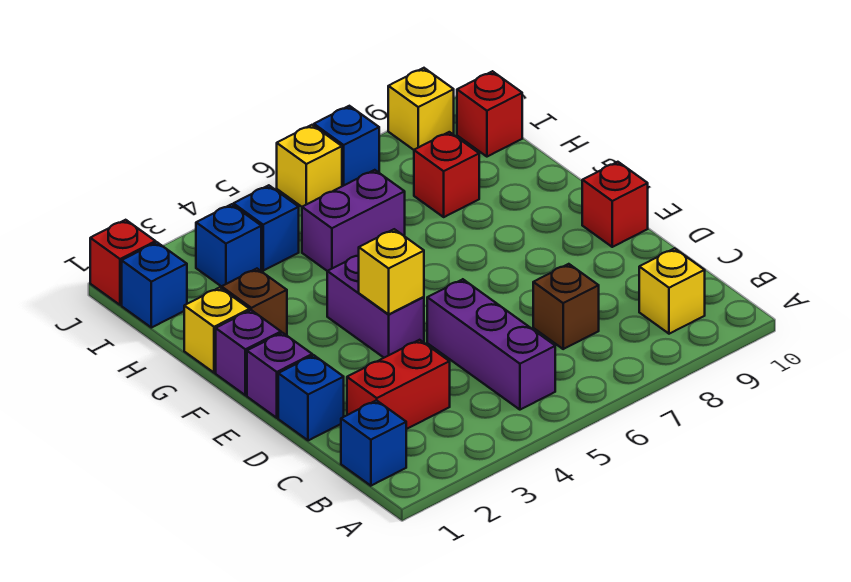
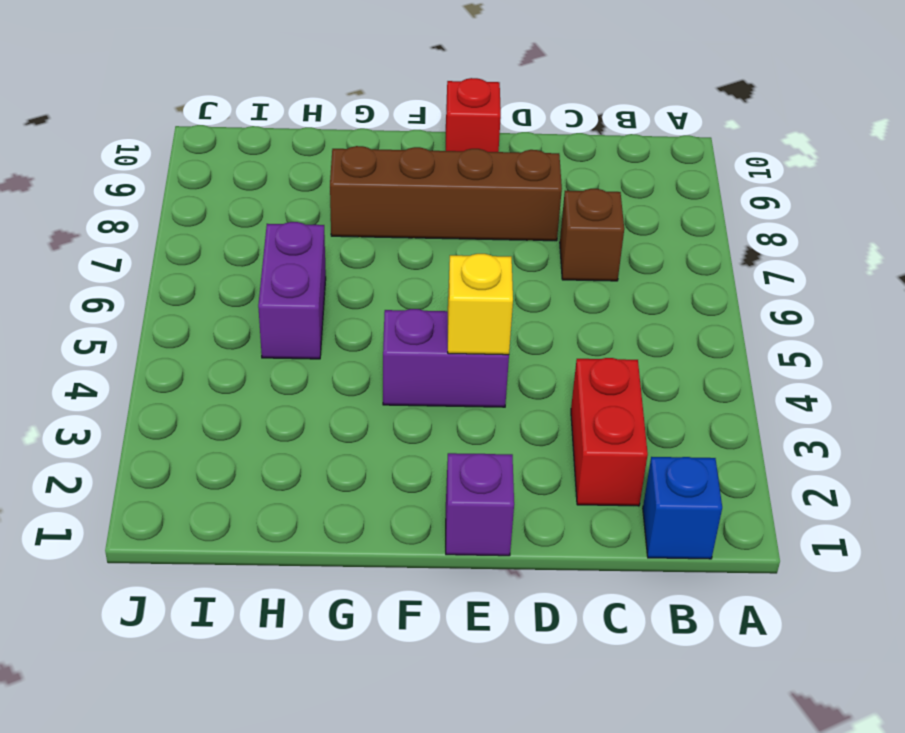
brown brick D8:G8 level 1 -> none
none -> purple brick B5:D5 level 1
none -> yellow brick B9 level 1
none -> blue brick D1 level 1

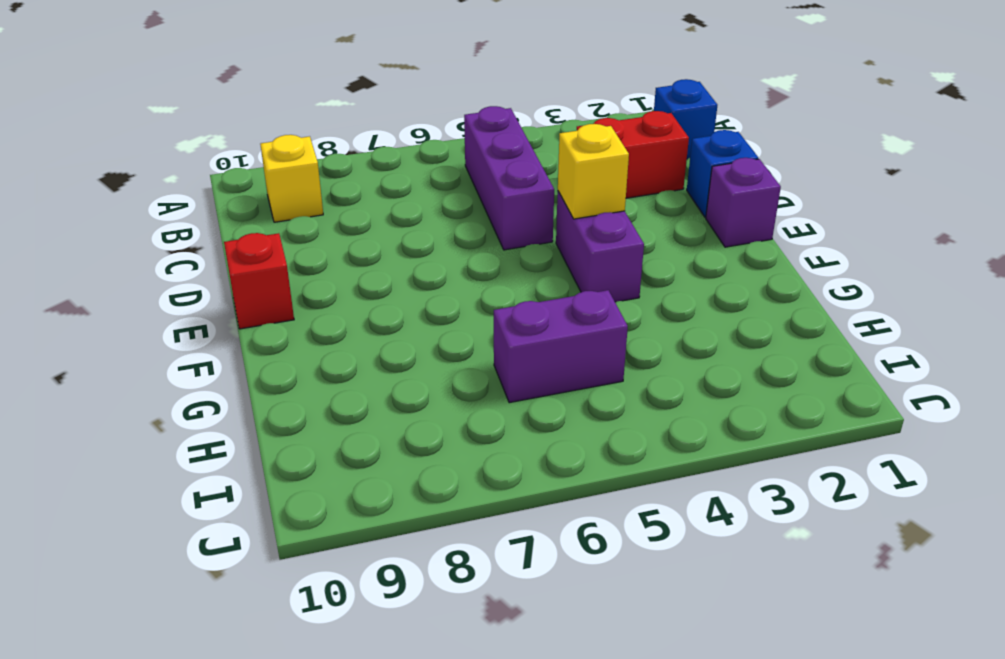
none -> brown brick C7 level 1
none -> purple brick F1 level 1
none -> yellow brick G1 level 1

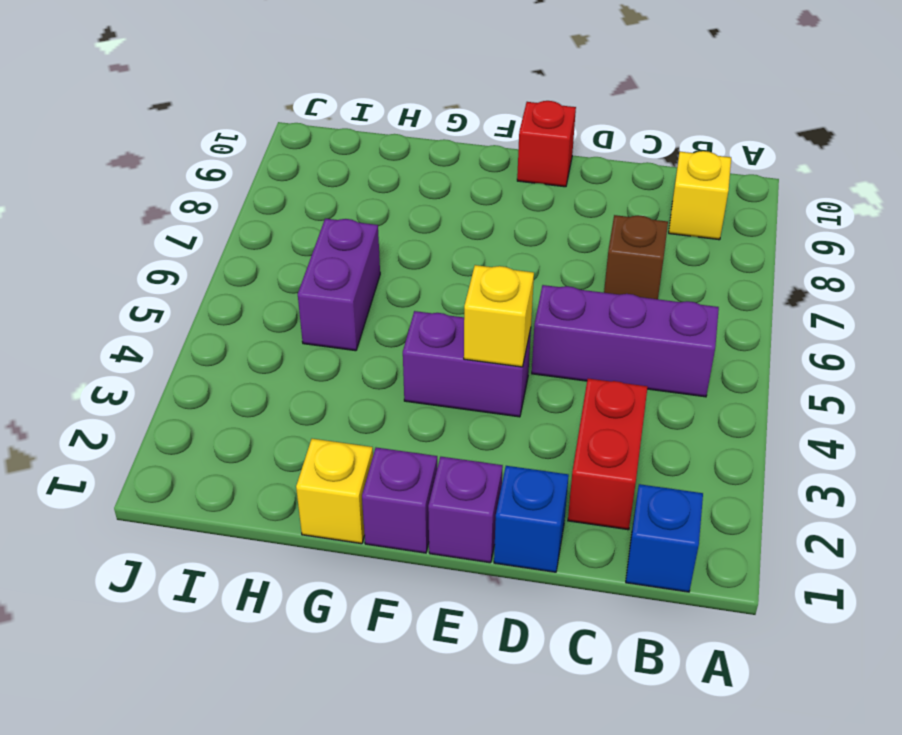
none -> brown brick G2 level 1
none -> red brick H8 level 1
none -> blue brick I1 level 1

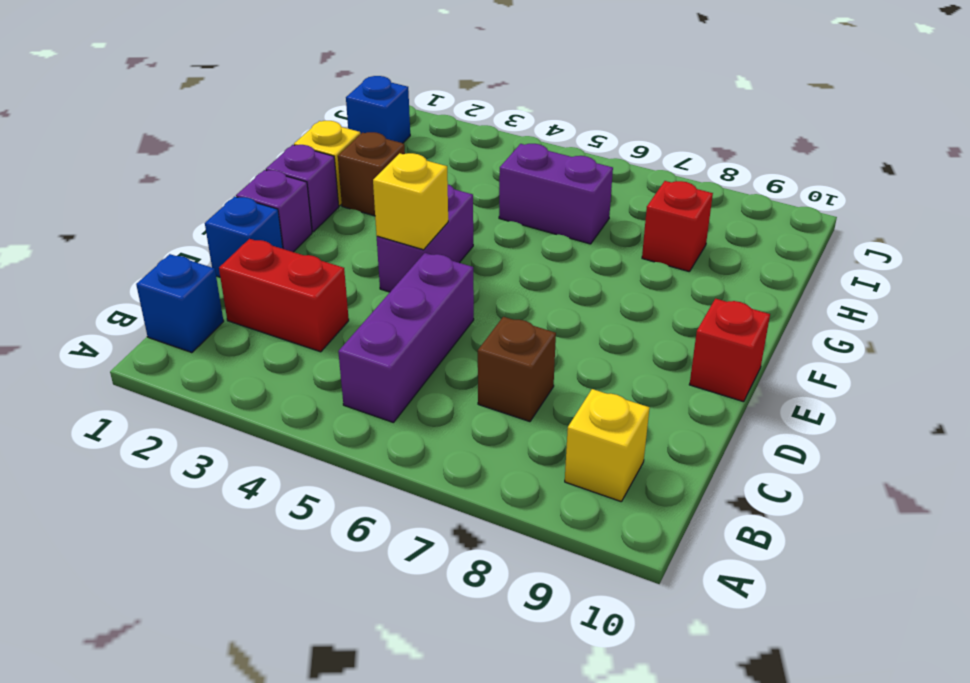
none -> blue brick I3 level 1
none -> blue brick I4 level 1
none -> red brick I10 level 1

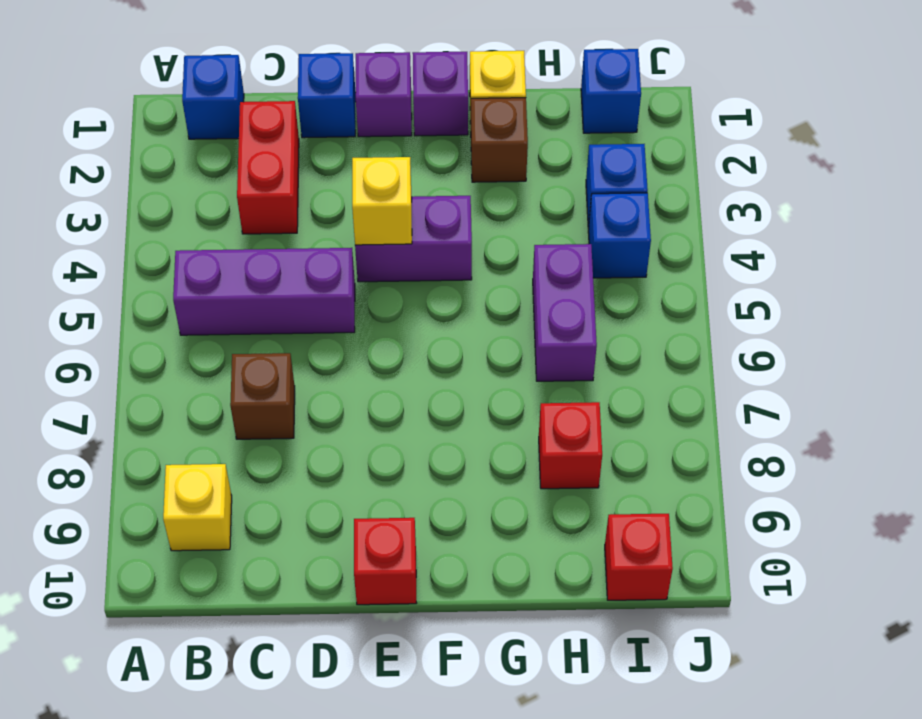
none -> red brick J1 level 1
none -> yellow brick J6 level 1
none -> blue brick J7 level 1

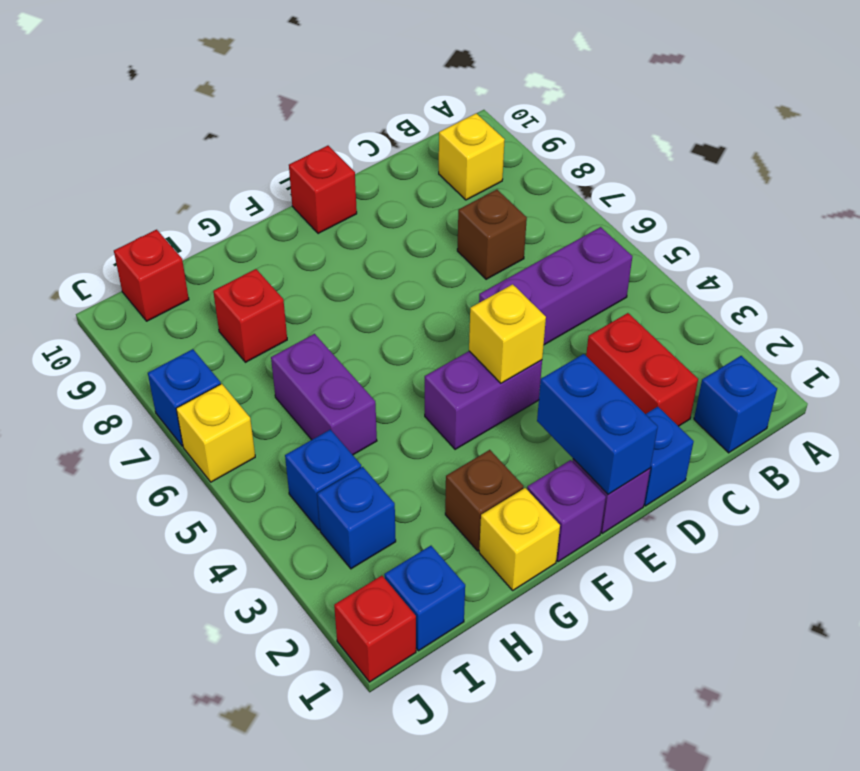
blue brick E1:E2 level 2 -> none
none -> yellow brick J9 level 1

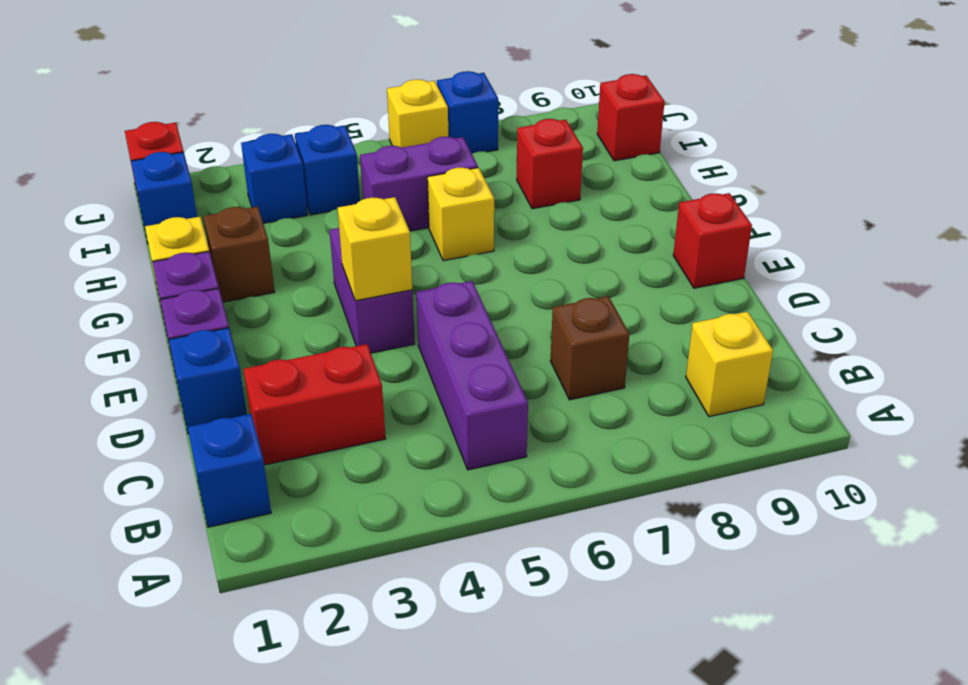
yellow brick G6 level 1 -> yellow brick J9 level 1

